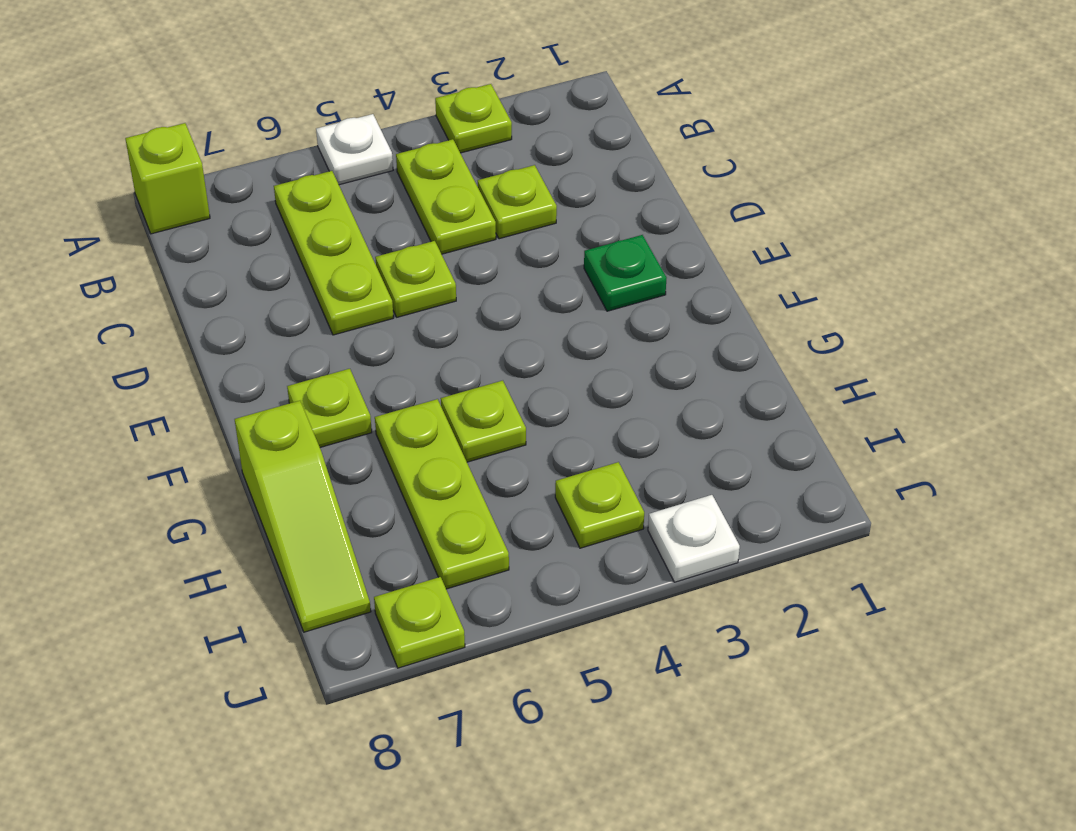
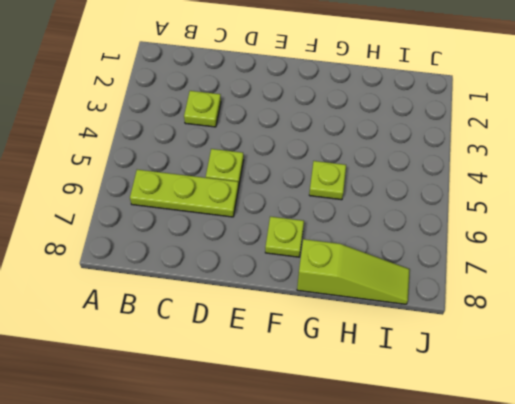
none -> lime plate A3 level 1
none -> white plate A5 level 1
none -> lime brick A8 level 1

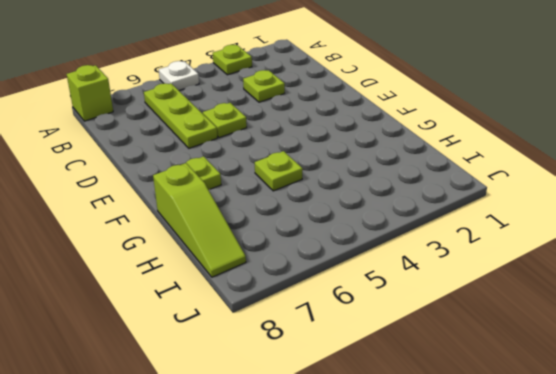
none -> lime plate B4:C4 level 1
none -> green plate E2 level 1
none -> lime plate G6:I6 level 1

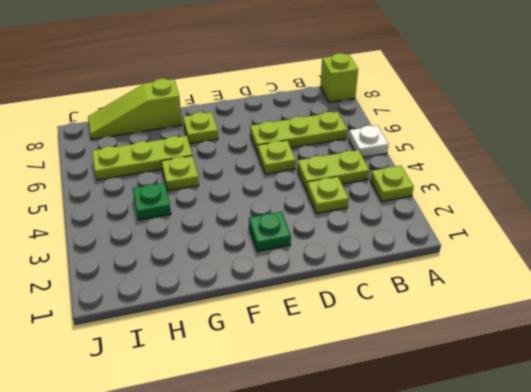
green plate H4 level 1 -> none
none -> lime plate I4 level 1
none -> white plate J3 level 1
none -> lime plate J7 level 1

